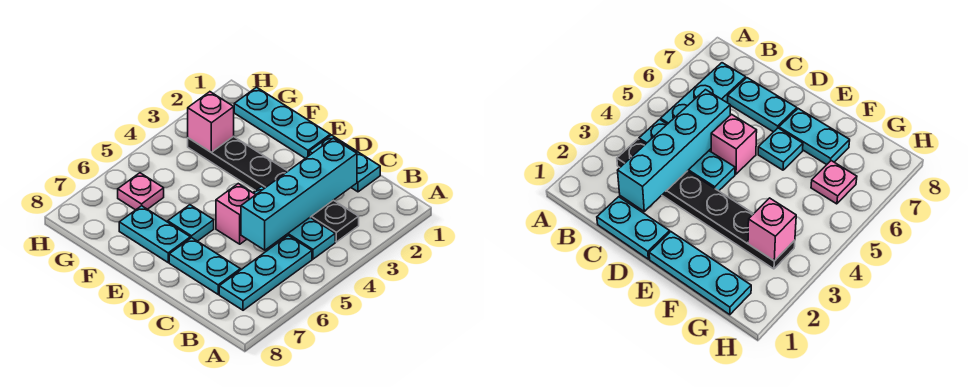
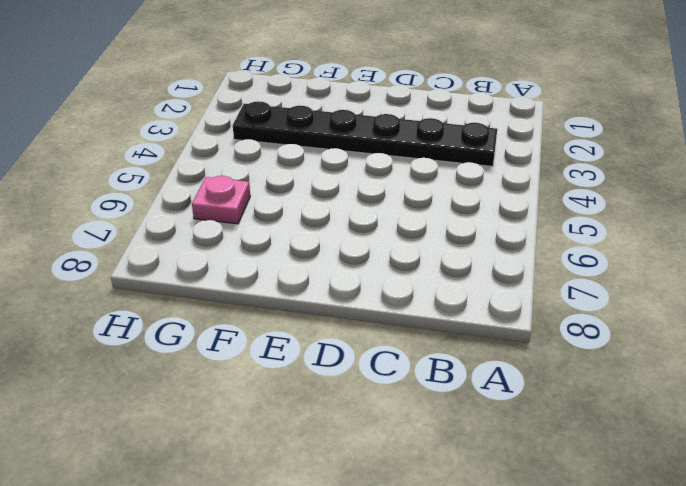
none -> cyan plate B4:D4 level 1
none -> cyan plate B5:B7 level 1
none -> cyan plate C1:D1 level 1

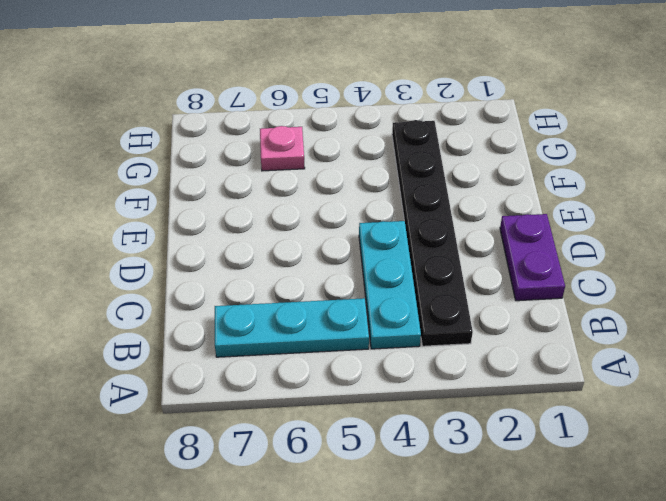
purple plate C1:D1 level 1 -> cyan plate C1:D1 level 1
none -> cyan plate C7:D7 level 1
none -> pink brick D5 level 1
none -> cyan plate E1:G1 level 1

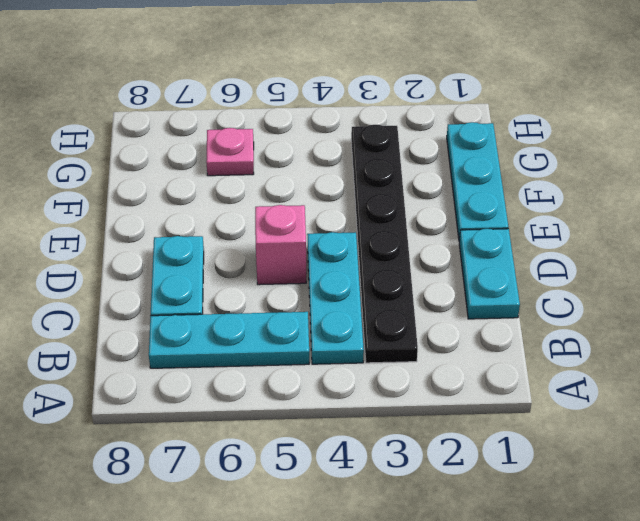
none -> cyan plate E6 level 1
none -> cyan plate E7:F7 level 1
none -> cyan brick C2:C5 level 2

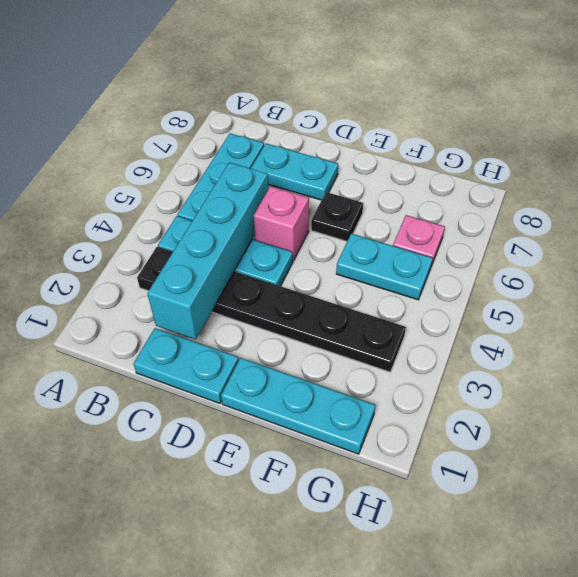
black plate E6 level 1 -> cyan plate E6 level 1
cyan plate F5:G5 level 1 -> cyan plate E7:F7 level 1
none -> pink brick G3 level 2

